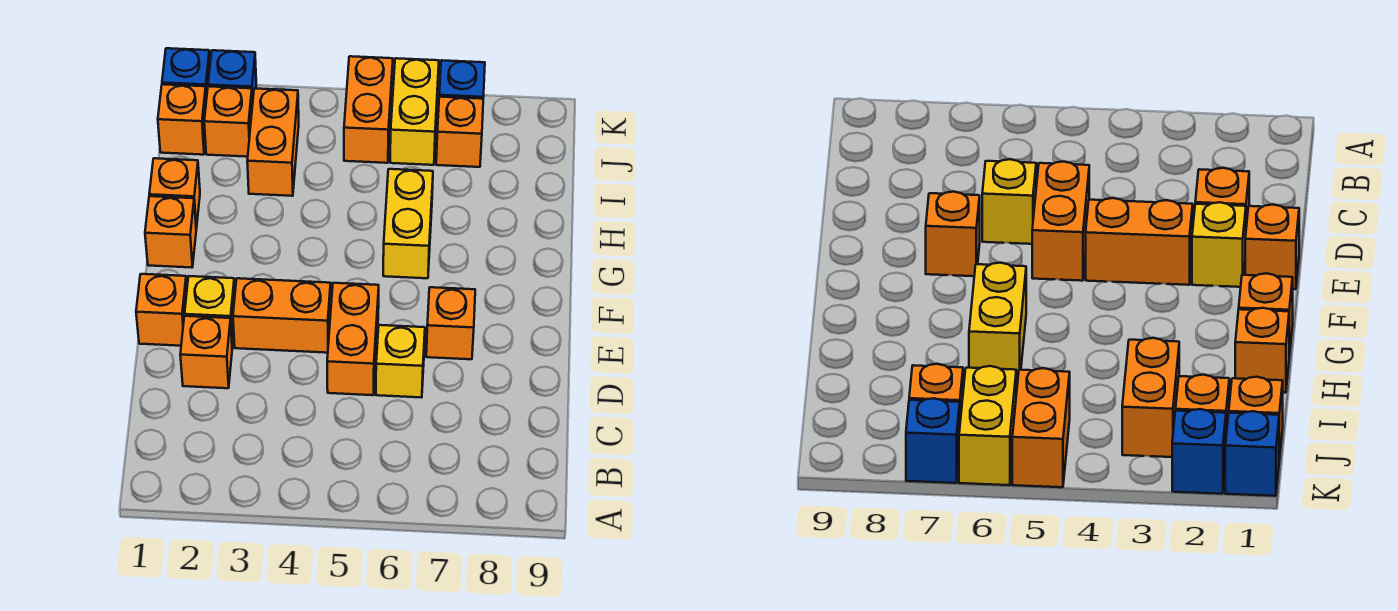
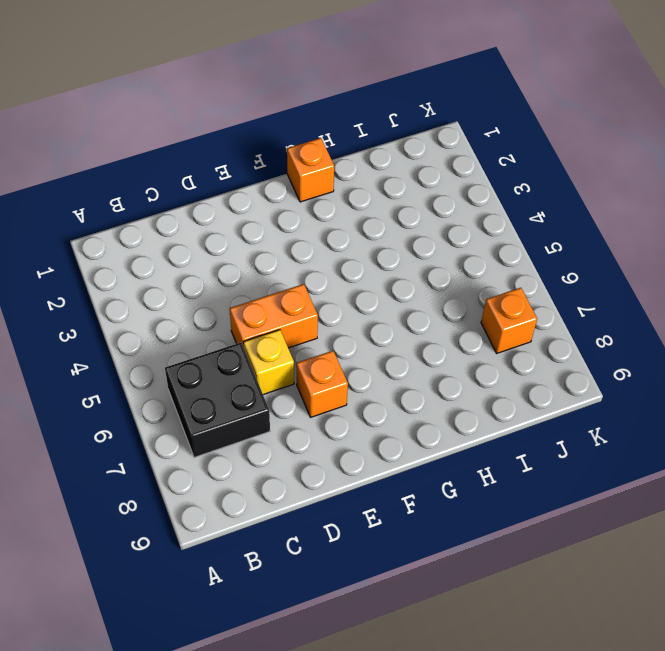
black brick B6:C7 level 1 -> none
none -> orange brick D2 level 1
none -> orange brick E1 level 1
none -> yellow brick E2 level 1

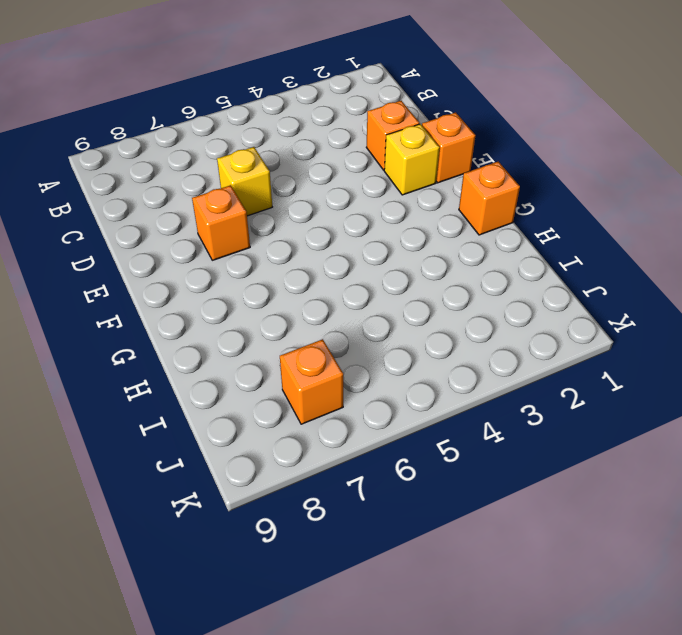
none -> orange brick D5:E5 level 1
none -> orange brick E3:E4 level 1
none -> yellow brick G6:H6 level 1

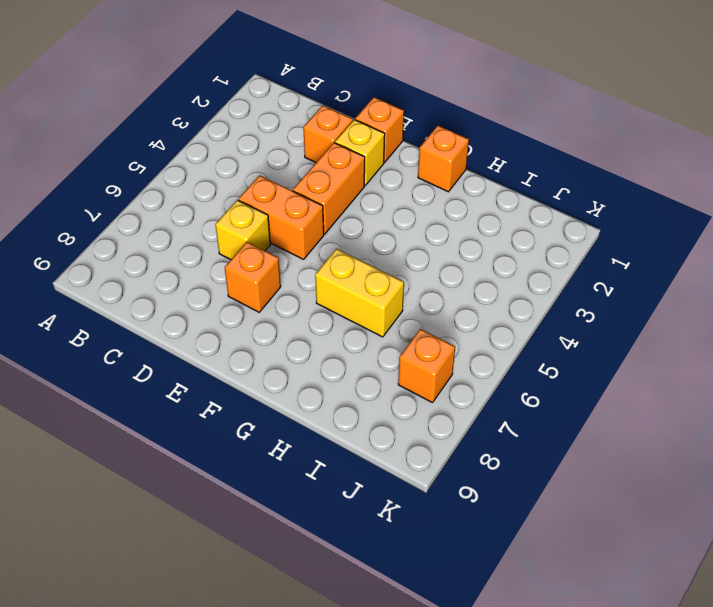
none -> orange brick H1 level 1
none -> orange brick I3:J3 level 1
none -> orange brick J1 level 1

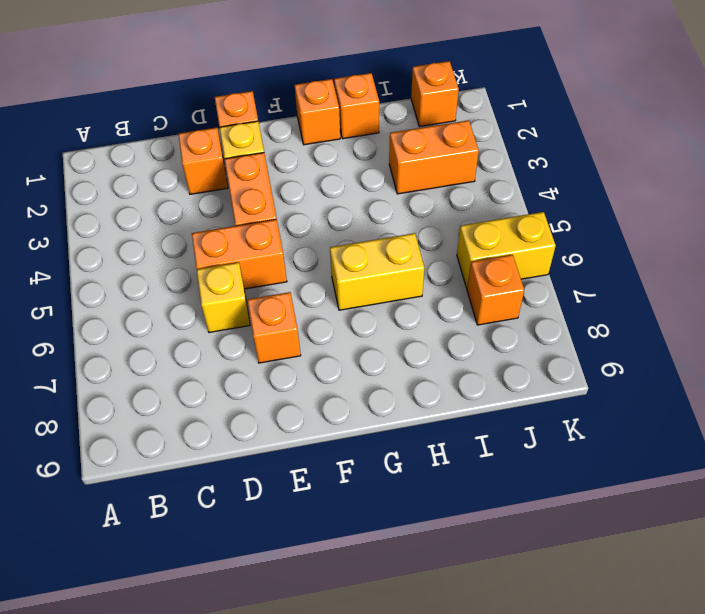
none -> orange brick J2 level 1
none -> orange brick J5:K5 level 1
none -> blue brick K1 level 1

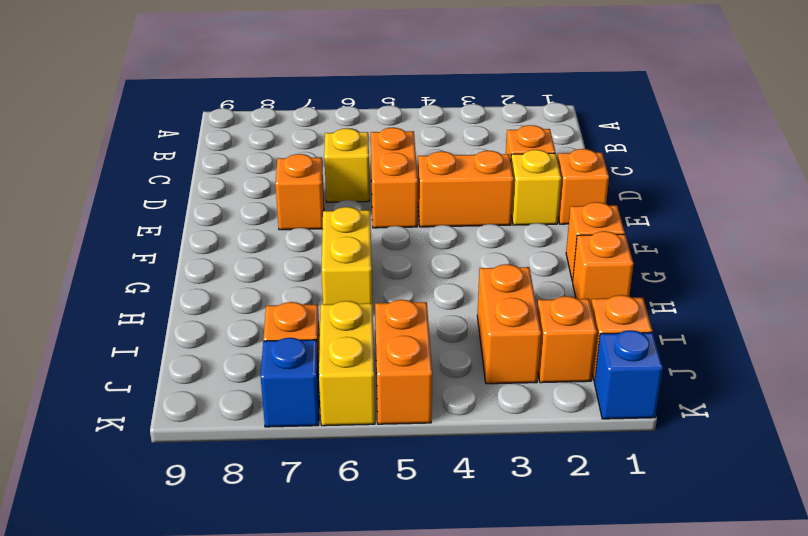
none -> blue brick K2 level 1

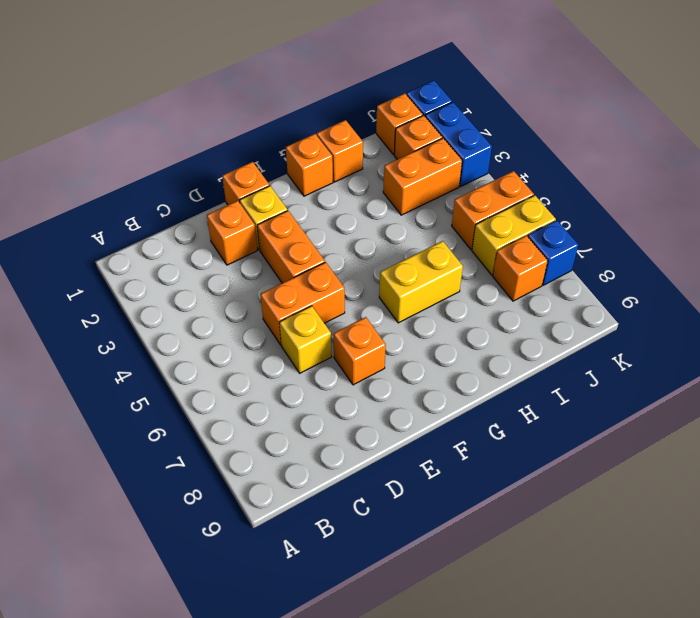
blue brick K2:K3 level 1 -> blue brick K2 level 1

